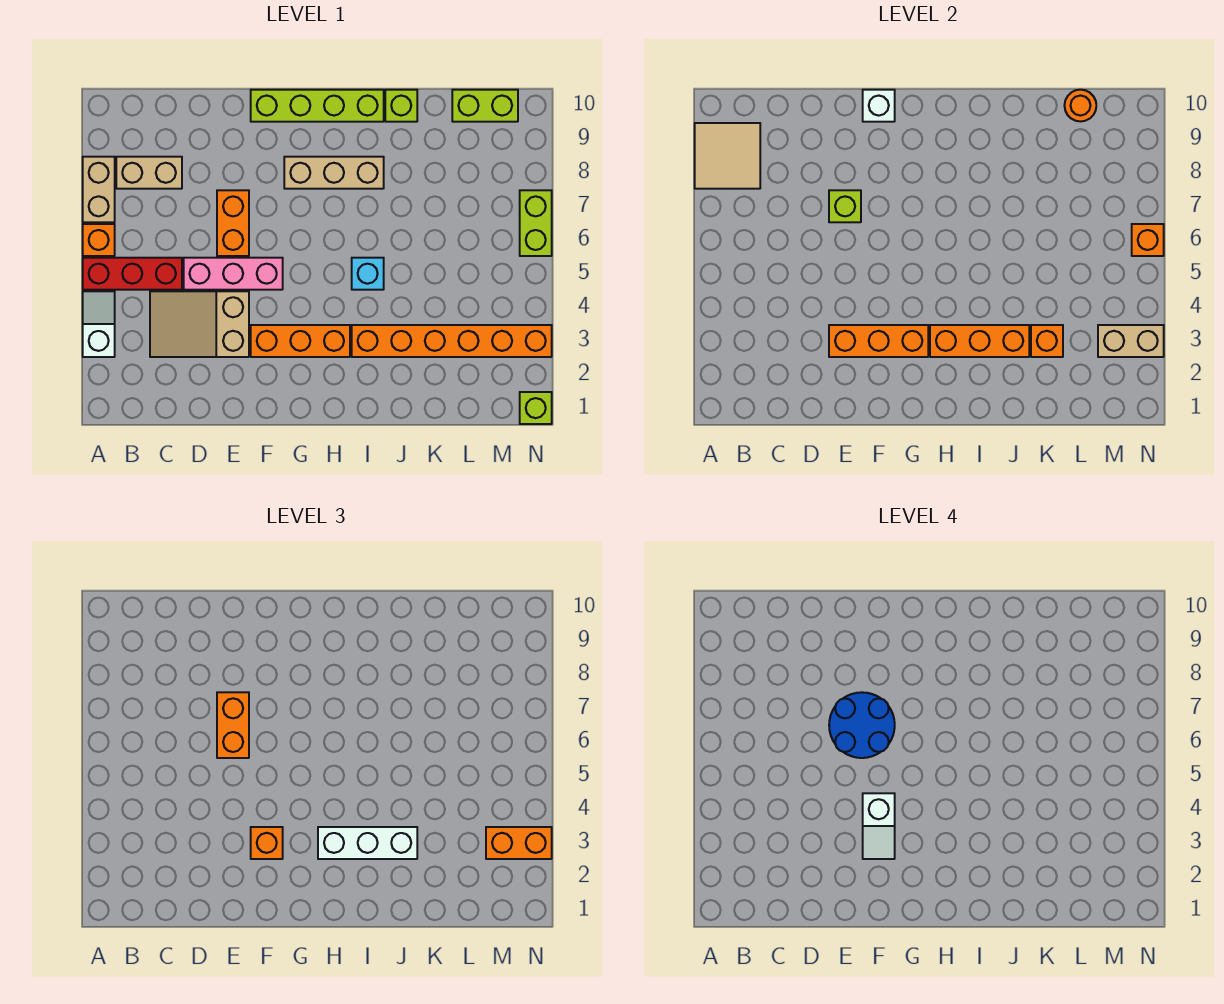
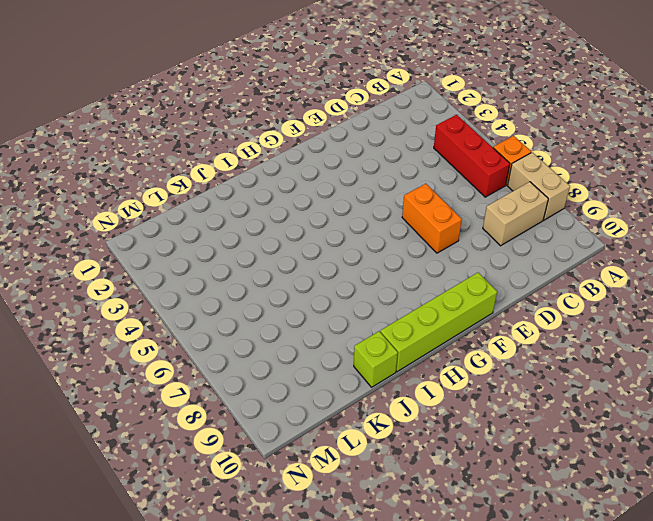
red brick B4:B6 level 1 -> red brick A5:C5 level 1
none -> white slope A3:A4 level 1 top 3
none -> tan slope C3:E4 level 1 top E
none -> pink brick D5:F5 level 1
none -> orange brick F3:H3 level 1

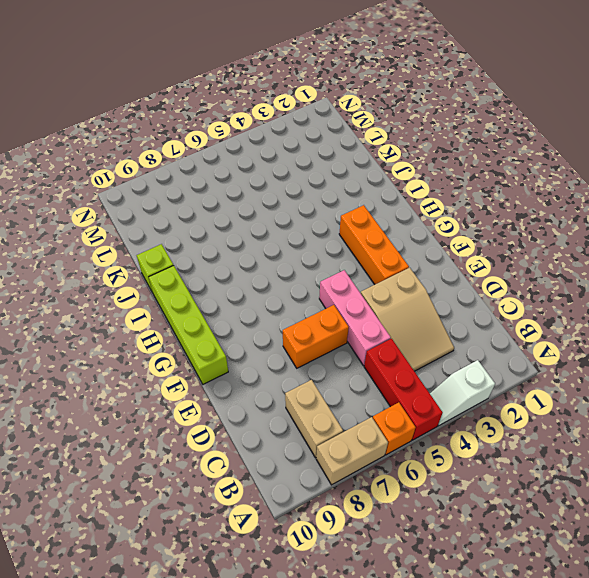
none -> tan brick G8:I8 level 1
none -> orange brick I3:N3 level 1
none -> cyan brick I5 level 1
none -> lime brick L10:M10 level 1

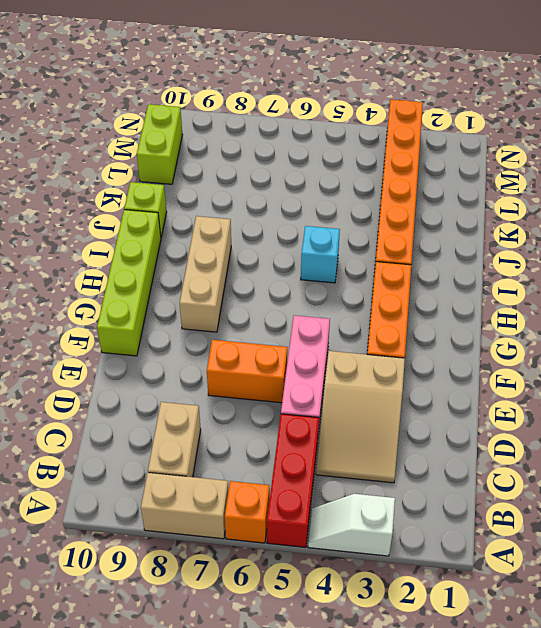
none -> lime brick N1 level 1
none -> lime brick N6:N7 level 1
none -> tan tile A8:B9 level 2
none -> orange brick E3:G3 level 2

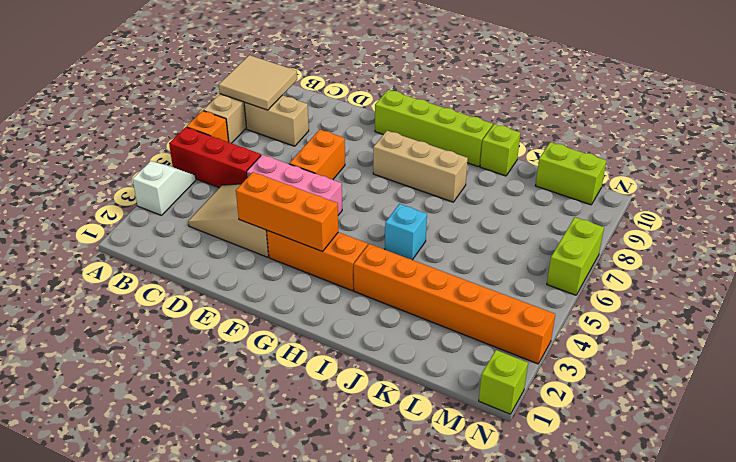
none -> lime brick E7 level 2
none -> white brick F10 level 2
none -> orange brick H3:J3 level 2
none -> orange brick K3 level 2

